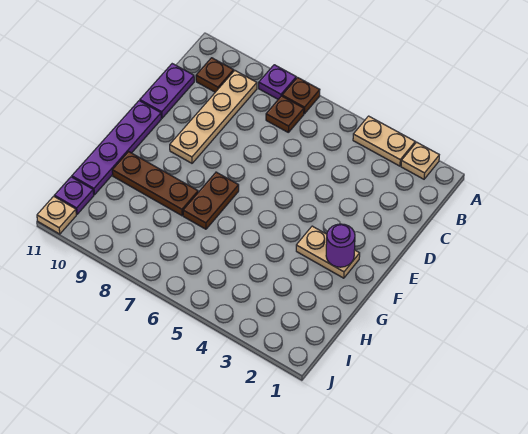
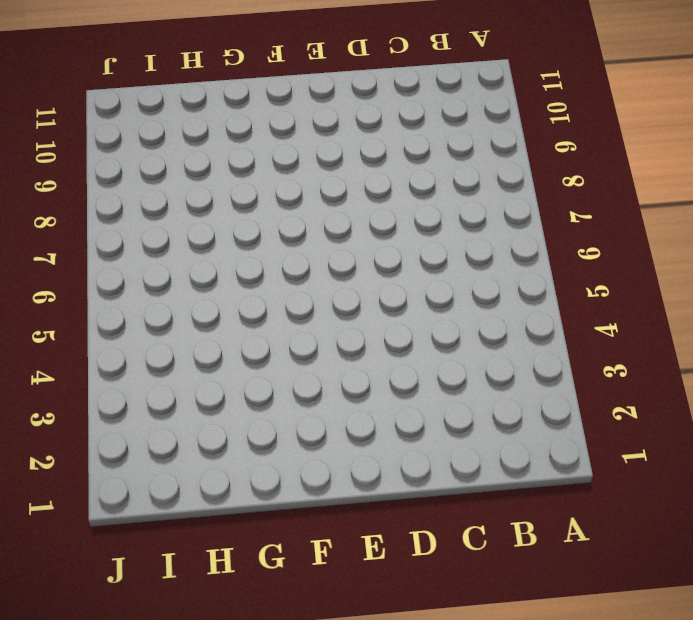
none -> tan plate A2 level 1
none -> tan plate A3:A4 level 1
none -> brown plate A7 level 1

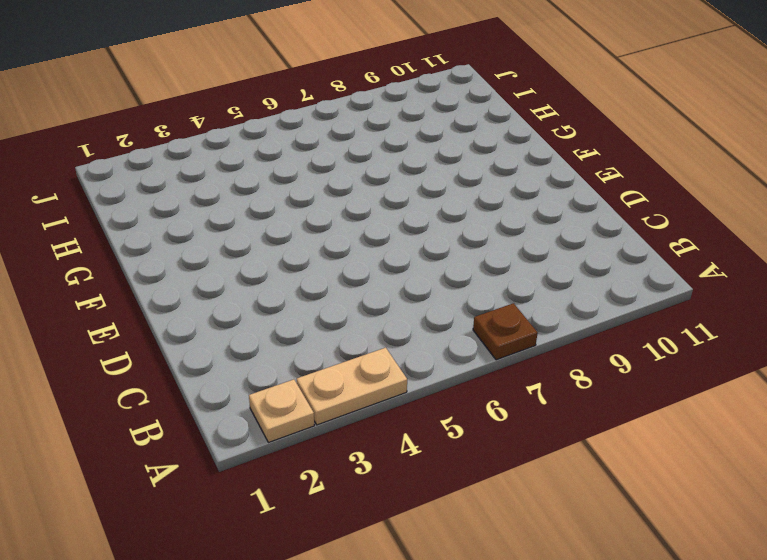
none -> purple plate A8 level 1
none -> brown plate B7 level 1
none -> tan plate B9:E9 level 1

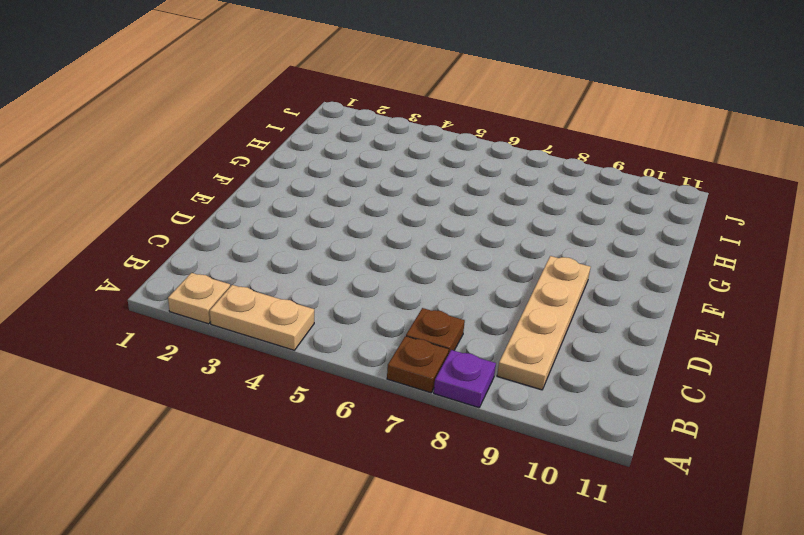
none -> brown plate B10 level 1
none -> purple plate C11:D11 level 1
none -> purple plate E11:H11 level 1

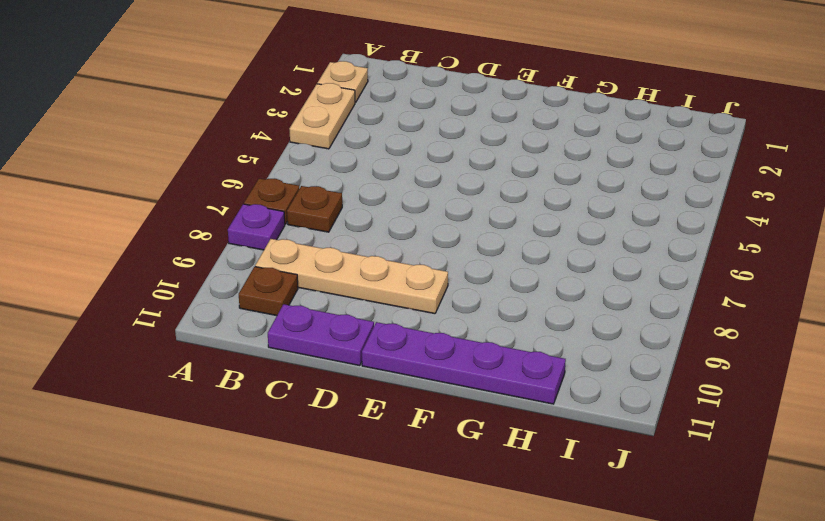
none -> tan plate F2:F3 level 1
none -> brown plate F7:G7 level 1
none -> brown plate G8:G10 level 1

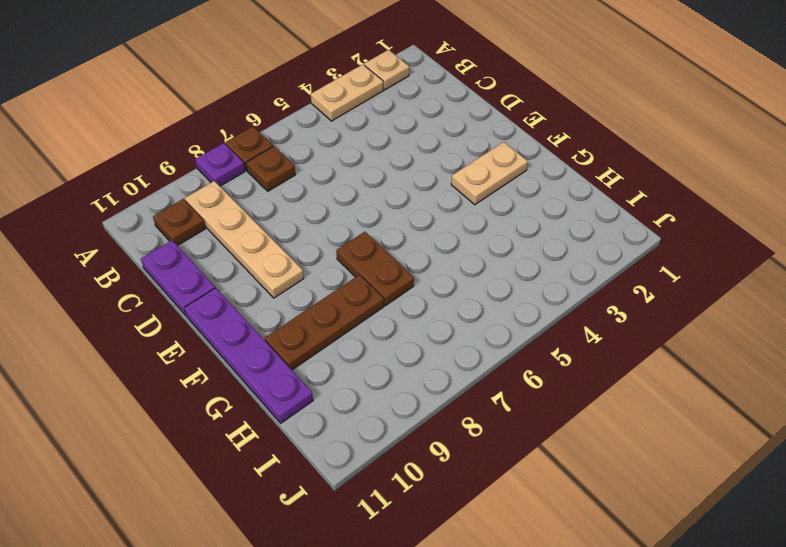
none -> purple plate I11 level 1
none -> tan plate J11 level 1
none -> purple round brick F2 level 2

